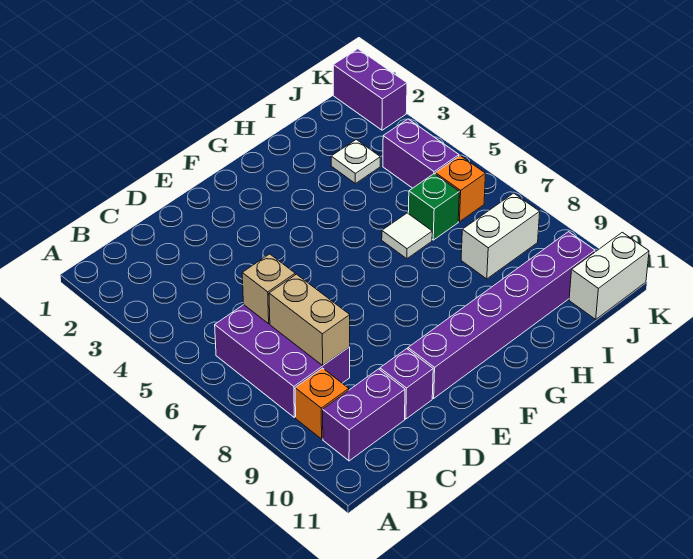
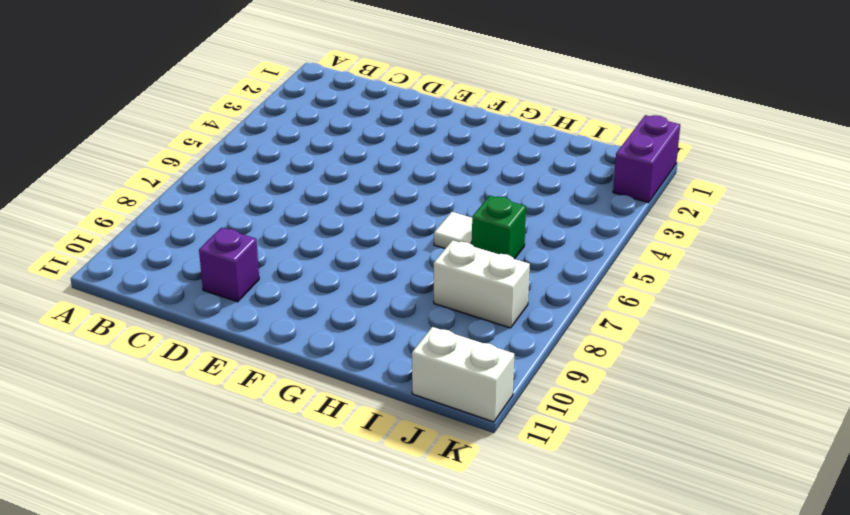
none -> purple brick B6:C8 level 1
none -> orange brick B9 level 1
none -> purple brick B10:C10 level 1

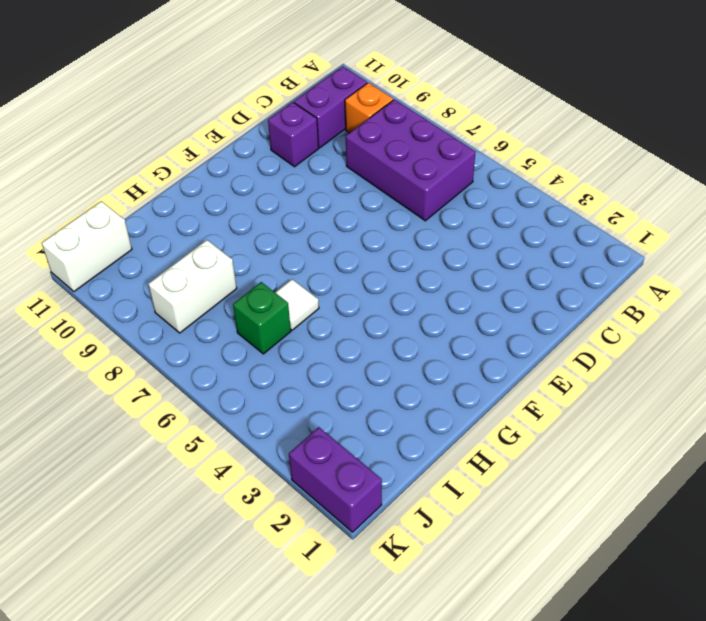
none -> purple brick E10:J10 level 1
none -> white plate I3 level 1
none -> purple brick J4:J5 level 1

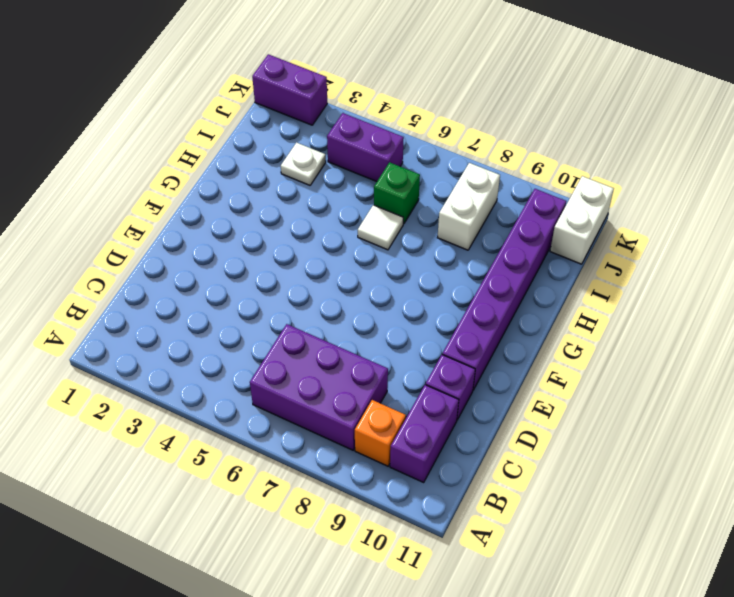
none -> orange brick J6 level 1
none -> tan brick C6 level 2
none -> tan brick C7:C8 level 2

